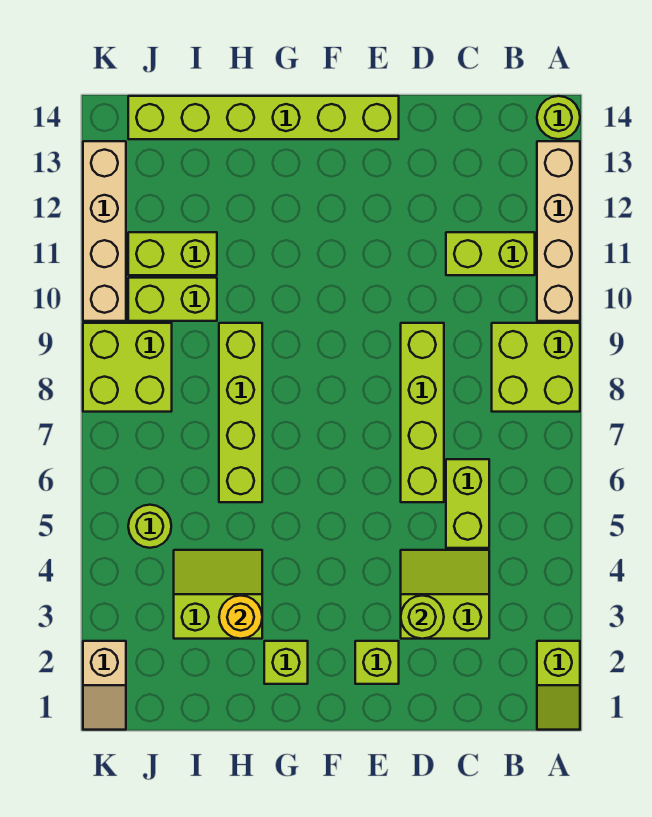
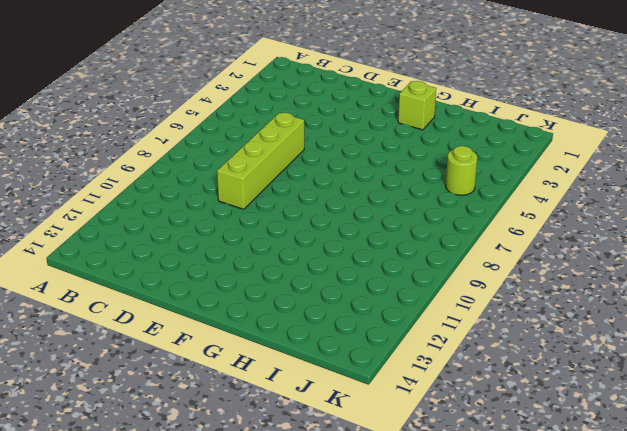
none -> lime slope A1:A2 level 1 top 2
none -> lime brick A8:B9 level 1
none -> tan brick A10:A13 level 1

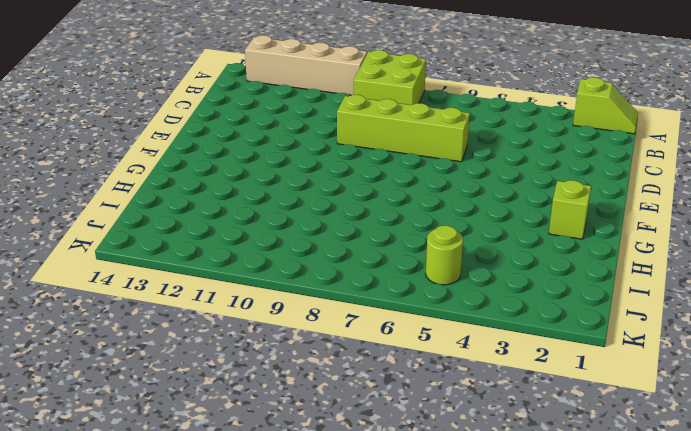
none -> lime round brick A14 level 1
none -> lime brick B11:C11 level 1
none -> lime slope C3:D4 level 1 top 3

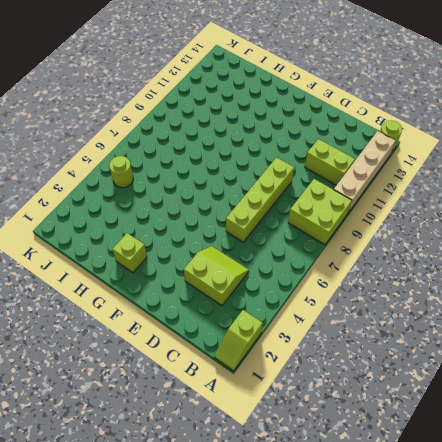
none -> lime brick C5:C6 level 1
none -> lime brick E2 level 1
none -> lime brick E14:J14 level 1

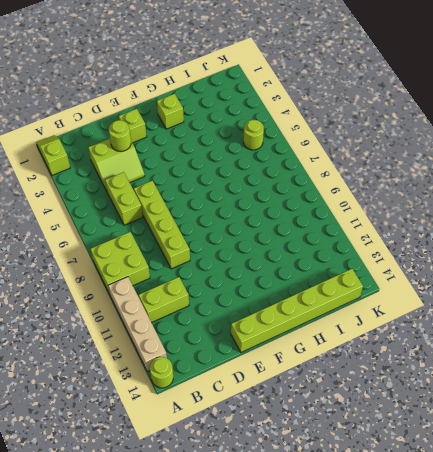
none -> lime slope H3:I4 level 1 top 3
none -> lime brick H6:H9 level 1
none -> lime brick I10:J10 level 1

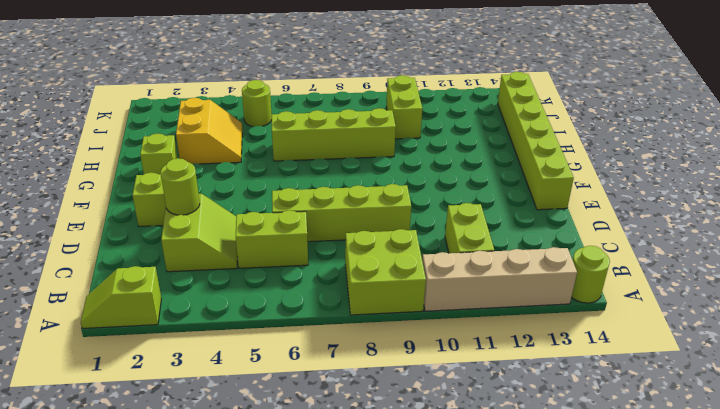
yellow slope H3:I4 level 1 top 3 -> lime slope H3:I4 level 1 top 3
none -> lime brick I11:J11 level 1
none -> lime brick J8:K9 level 1
none -> tan slope K1:K2 level 1 top 2

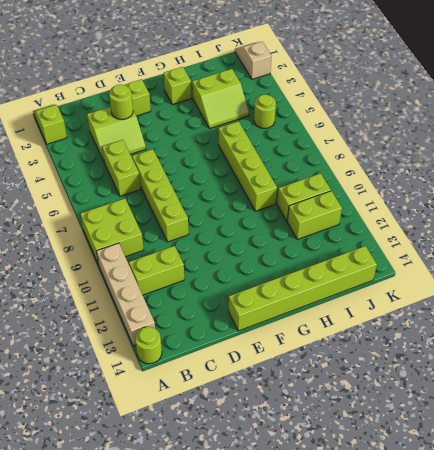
none -> lime brick J8:K9 level 1
none -> tan brick K10:K13 level 1
none -> yellow round brick H3 level 2

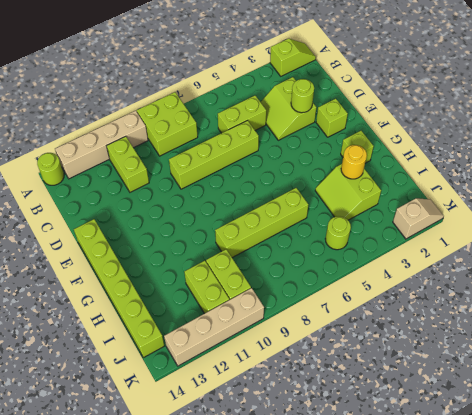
none -> lime brick J8:K9 level 1

